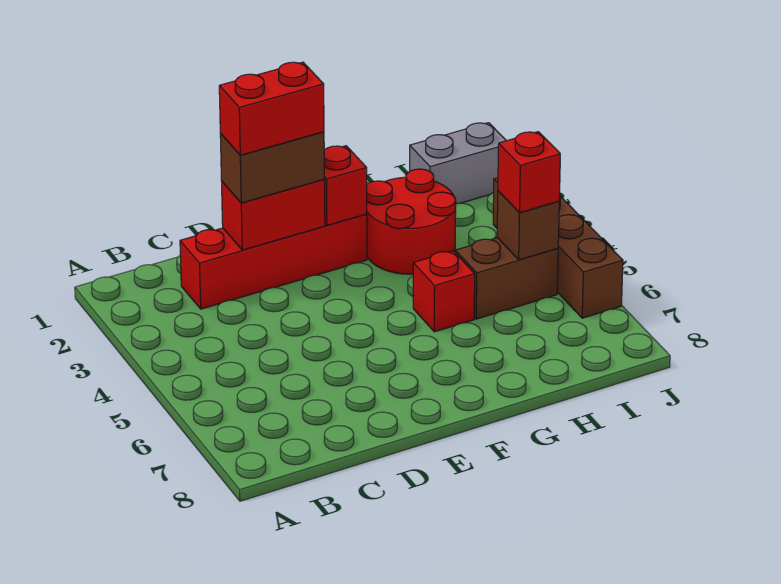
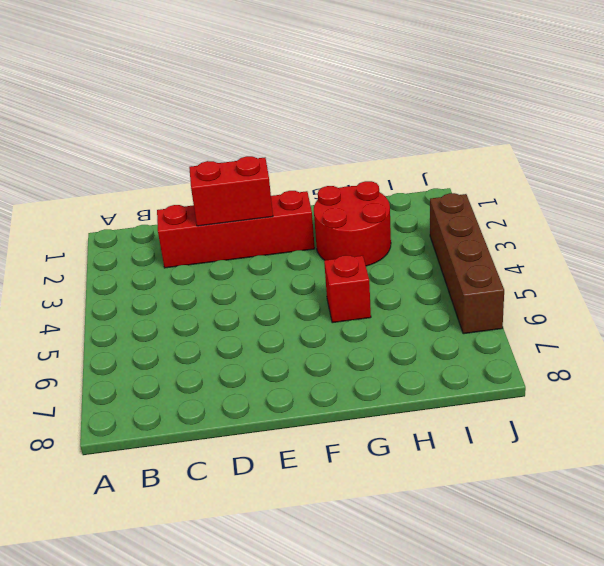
none -> brown brick H5:I5 level 1
none -> grey brick I1:J1 level 1
none -> red brick F2 level 2

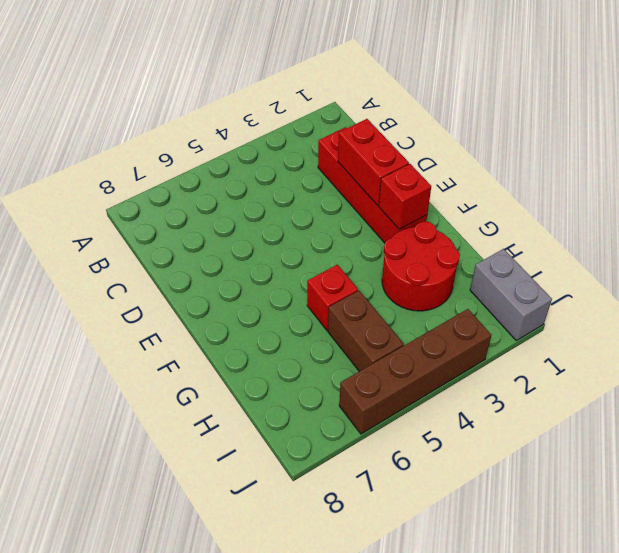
none -> brown brick I5 level 2
none -> brown brick D2:E2 level 3
none -> red brick I5 level 3

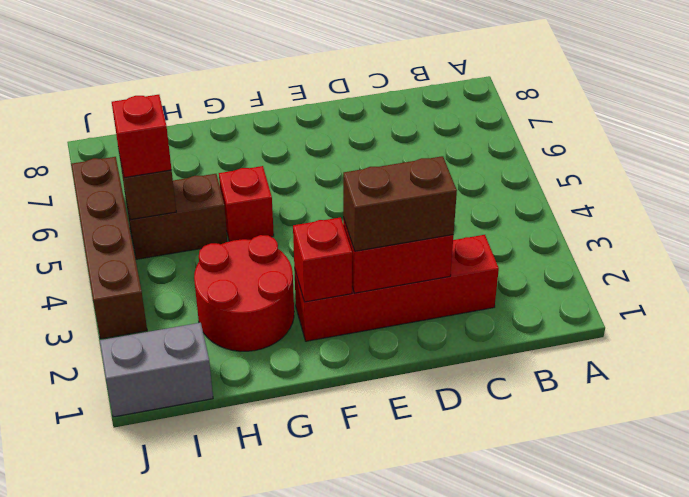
none -> red brick D2:E2 level 4

